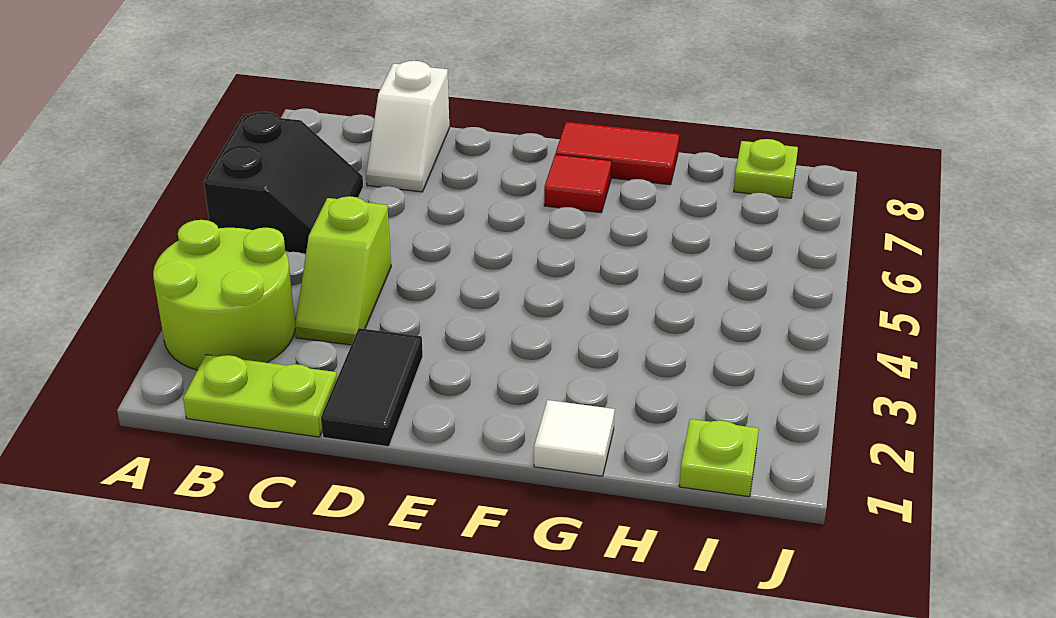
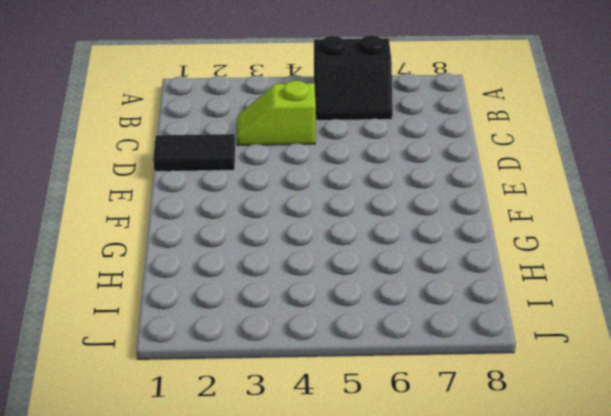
none -> lime round brick A2:B3 level 1
none -> lime plate B1:C1 level 1

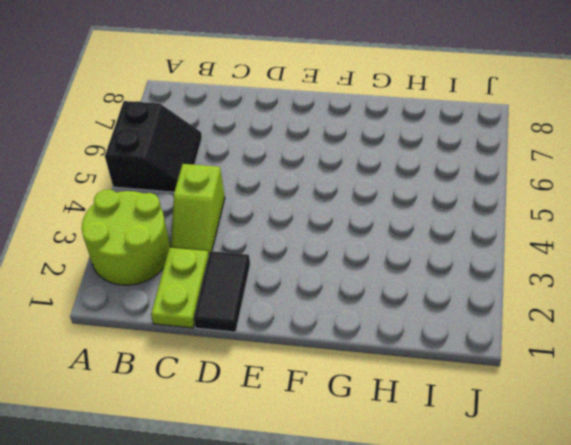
lime plate C1:C2 level 1 -> lime plate B1:C1 level 1
none -> white slope C7:C8 level 1 top 8
none -> red tile F7 level 1

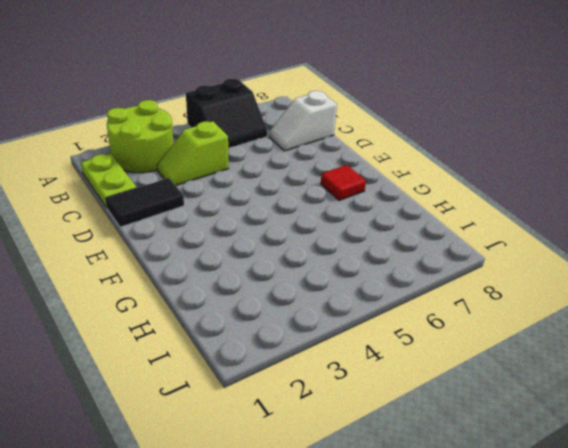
none -> red tile F8:G8 level 1
none -> white tile G1 level 1

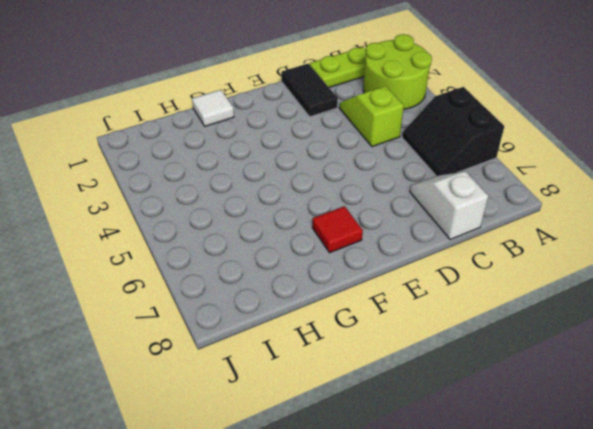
none -> red tile F8:G8 level 1
none -> lime plate I1 level 1

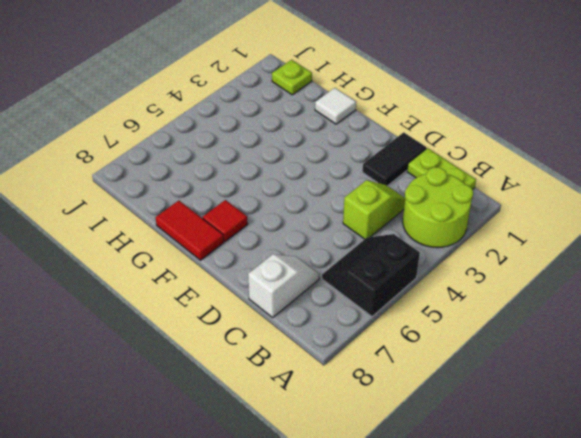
none -> lime plate I8 level 1

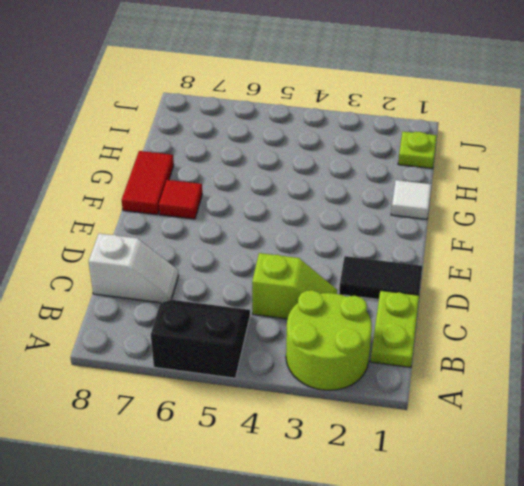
none -> lime plate I8 level 1

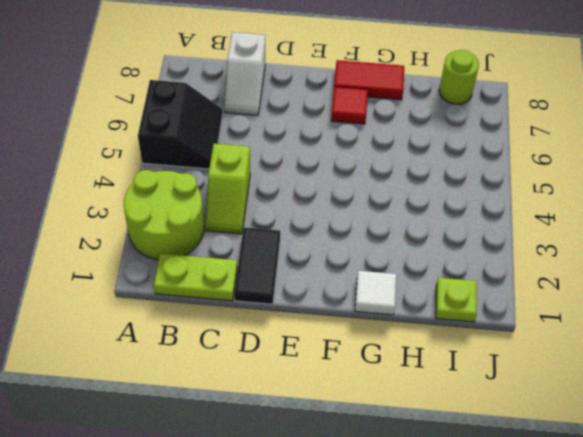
lime round brick I8 level 1 -> lime plate I8 level 1

